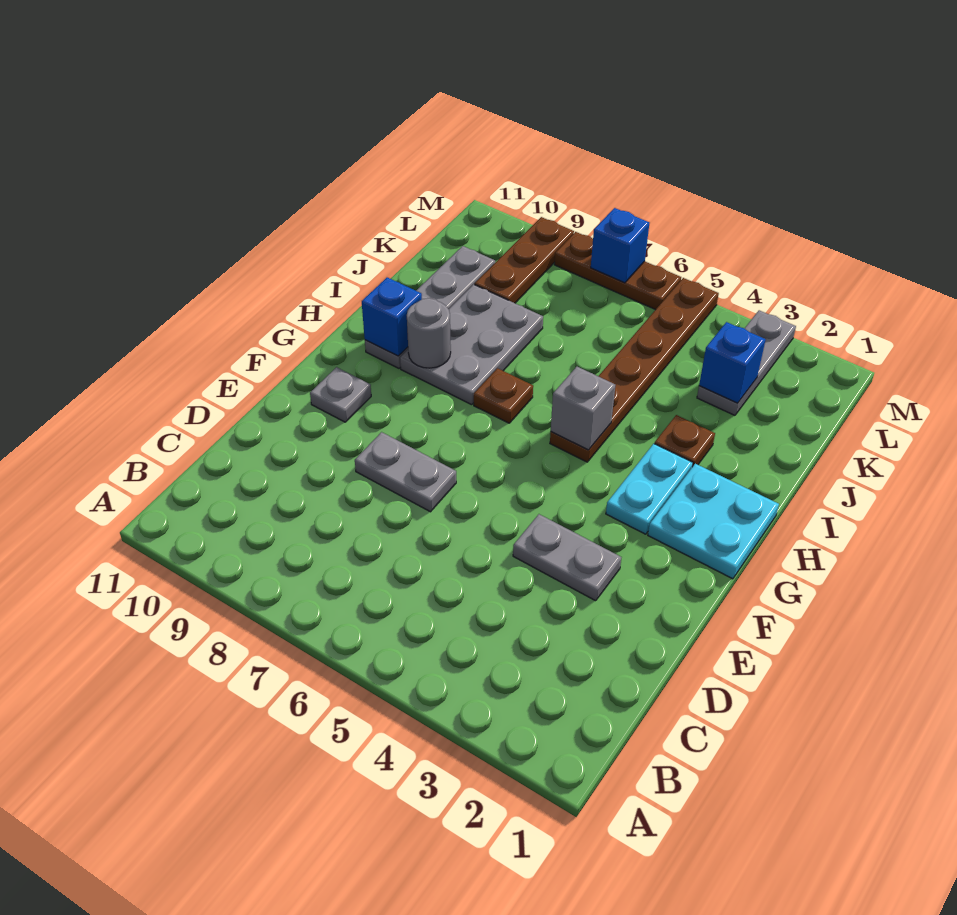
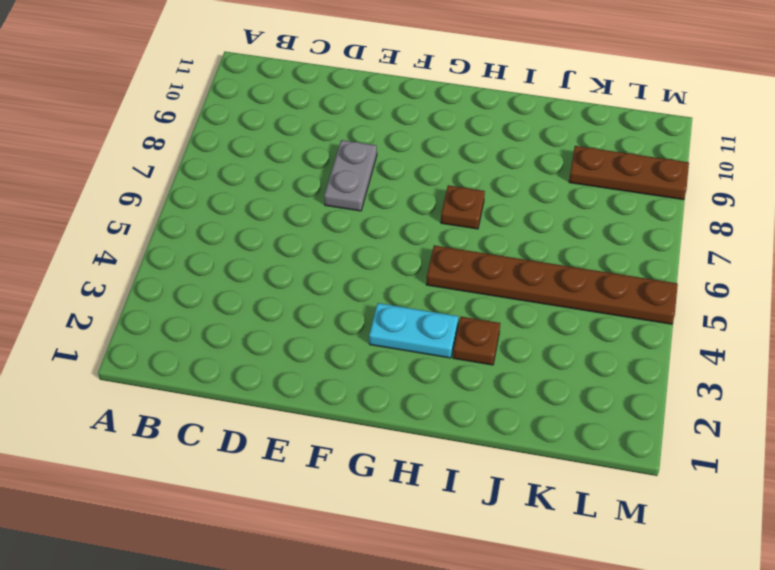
none -> grey plate E3:E4 level 1
none -> grey plate F10 level 1
none -> cyan plate G1:H2 level 1

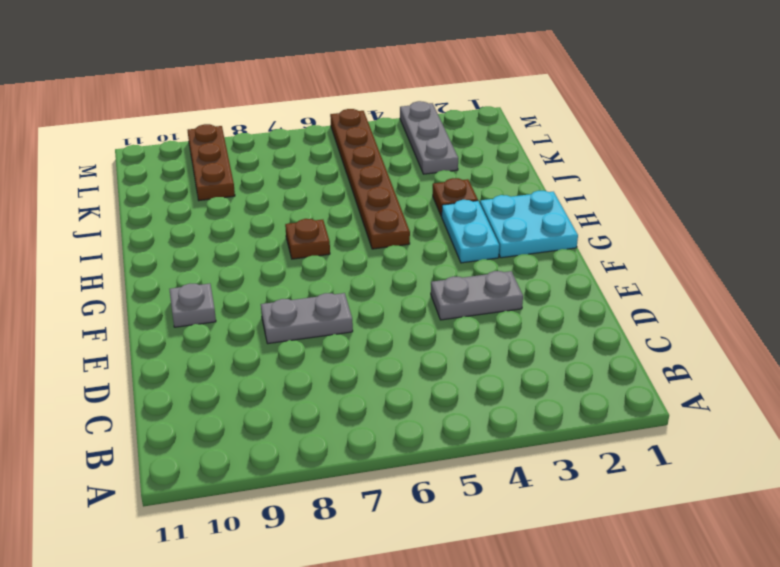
none -> grey plate H8:J9 level 1
none -> grey plate H10:K10 level 1
none -> brown plate M6:M8 level 1

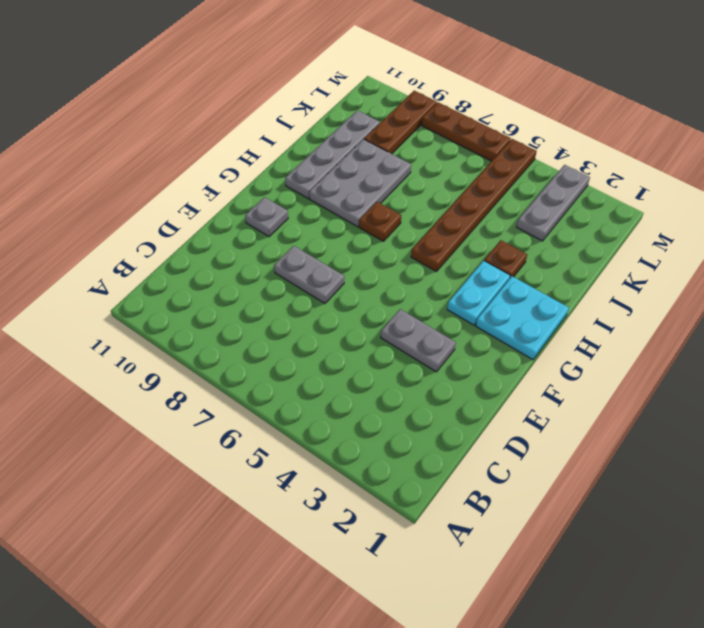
none -> grey brick H5 level 2
none -> grey round brick H9 level 2
none -> blue brick H10 level 2

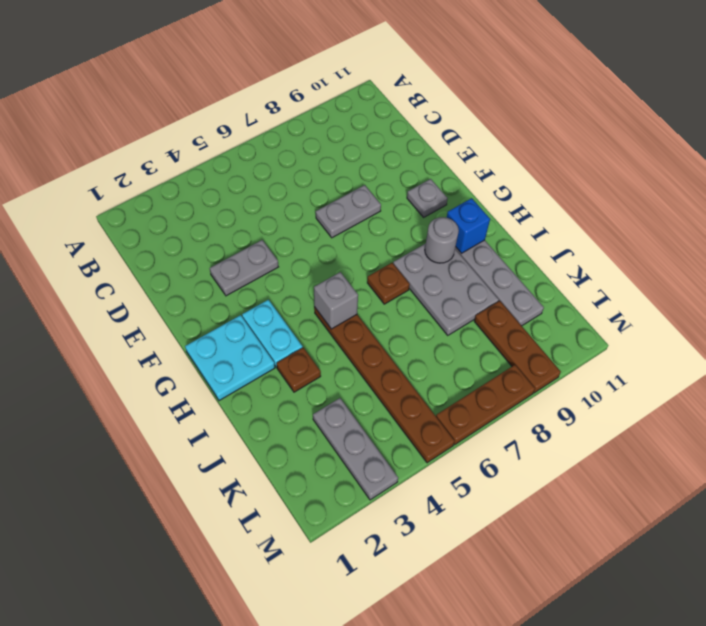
none -> blue brick K3 level 2
none -> blue brick M7 level 2

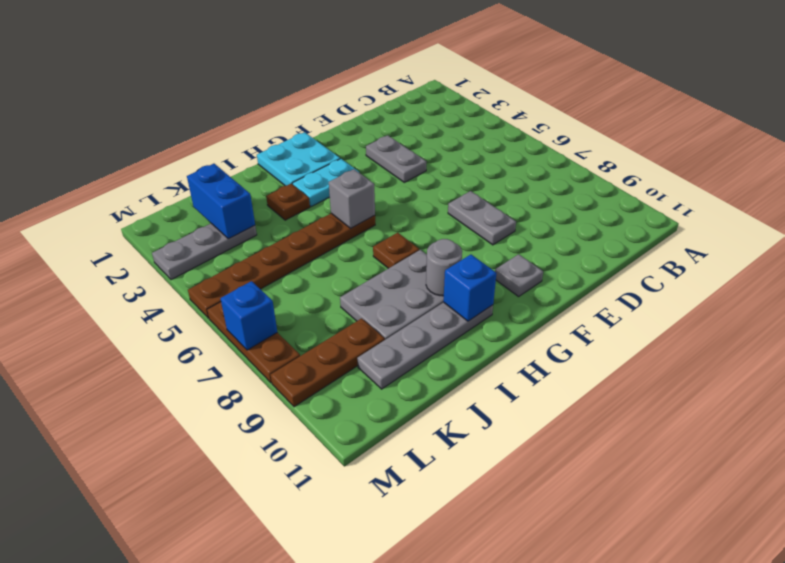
blue brick K2:K3 level 2 -> blue brick K3 level 2

